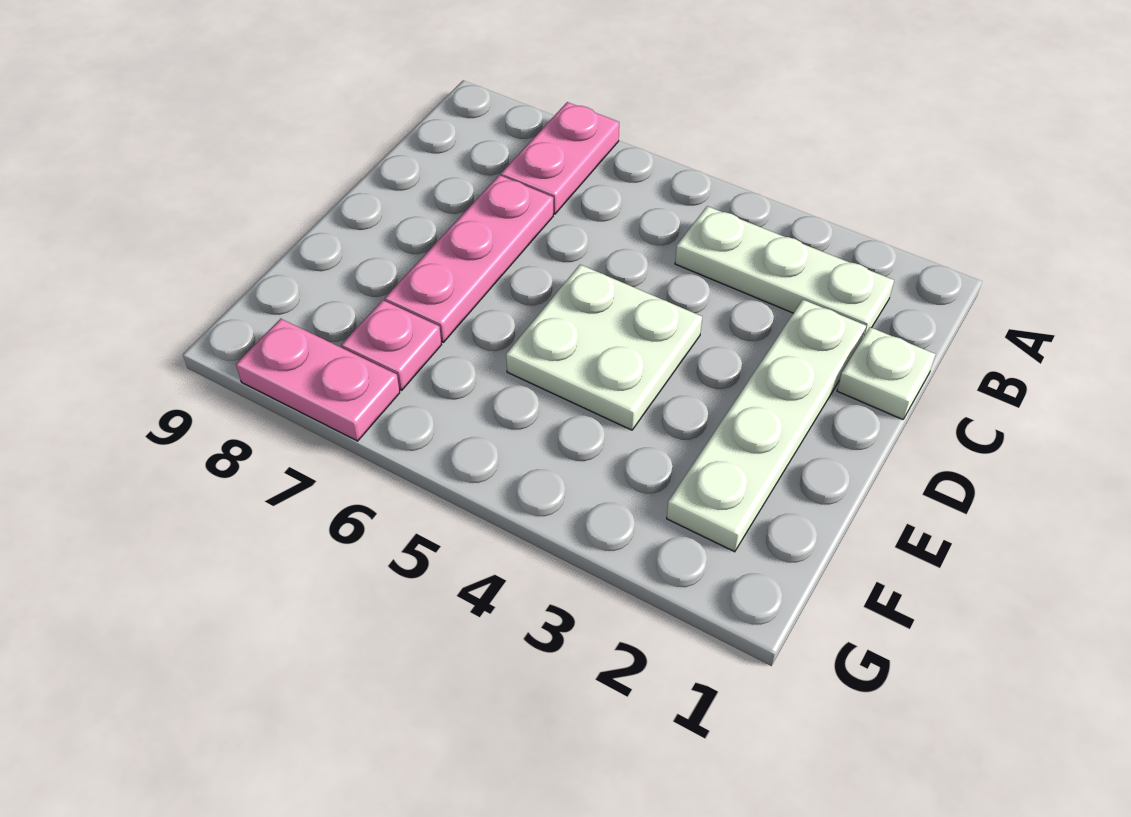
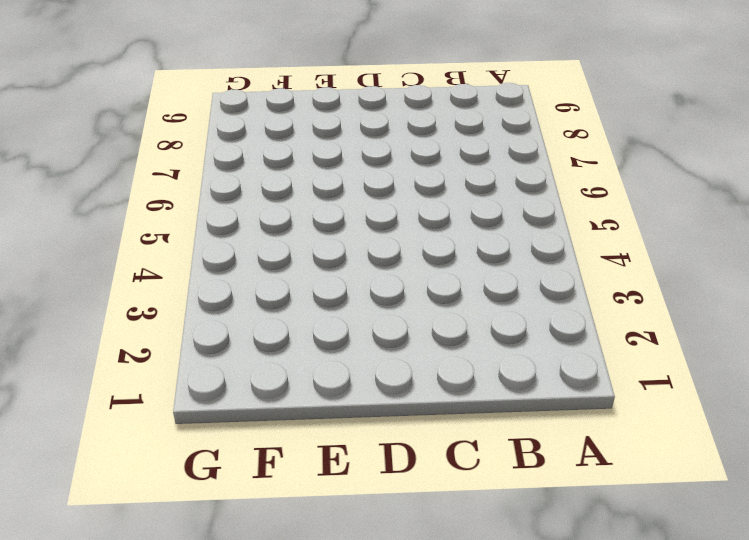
none -> pink plate A7:B7 level 1
none -> white plate B2:B4 level 1

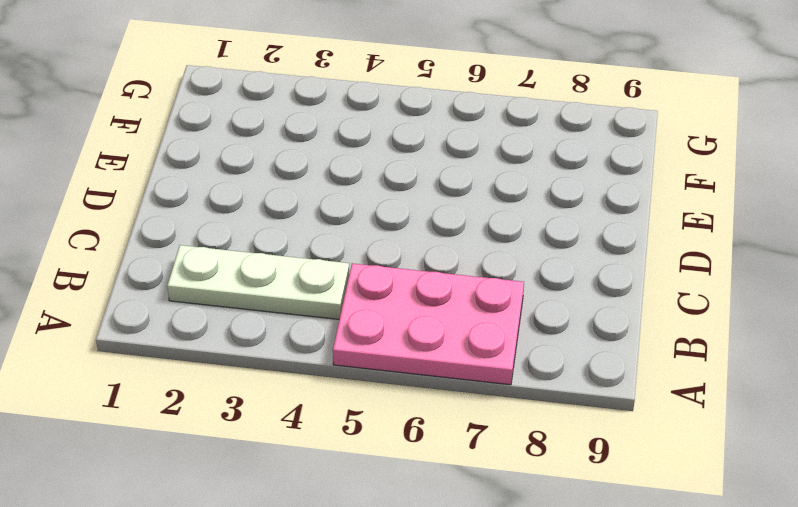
pink plate A5:B7 level 1 -> pink plate A7:B7 level 1
none -> white plate C1 level 1
none -> white plate C2:F2 level 1

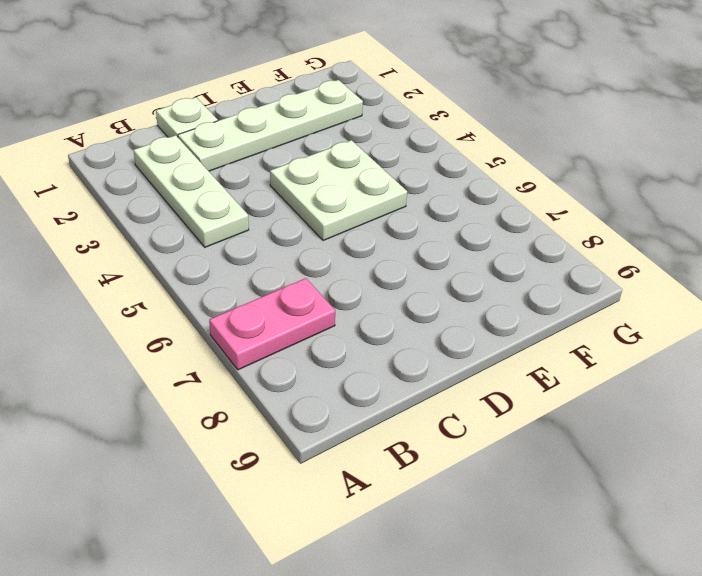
none -> pink plate C7:E7 level 1
none -> pink plate F7 level 1

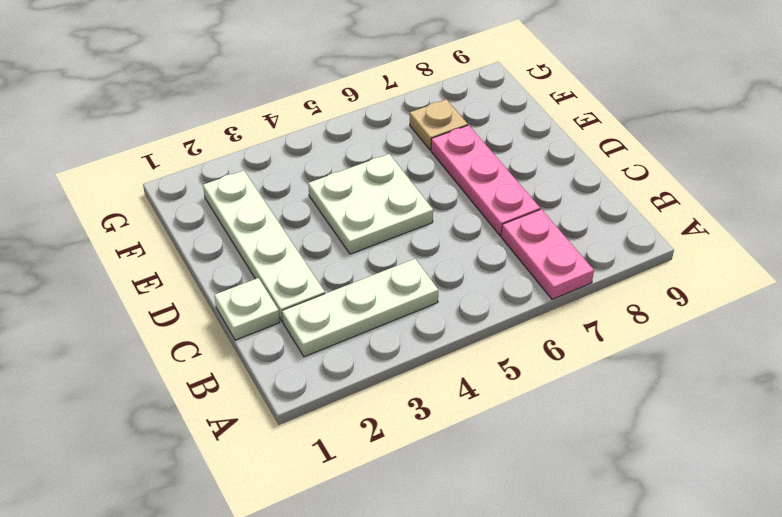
tan plate F7 level 1 -> pink plate F7 level 1
none -> pink plate G7:G8 level 1

